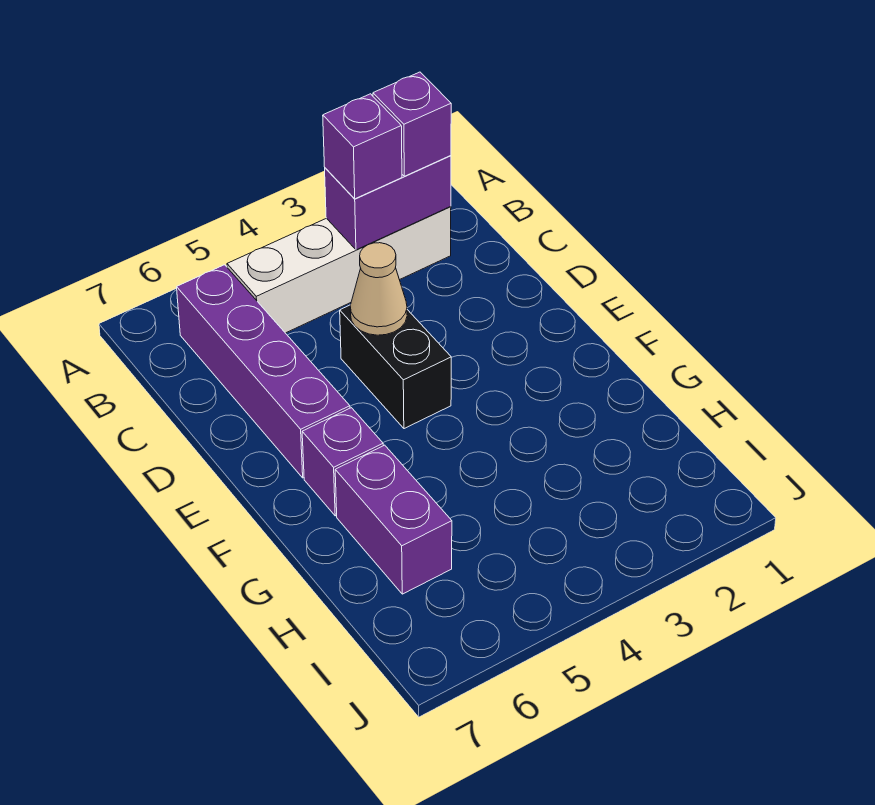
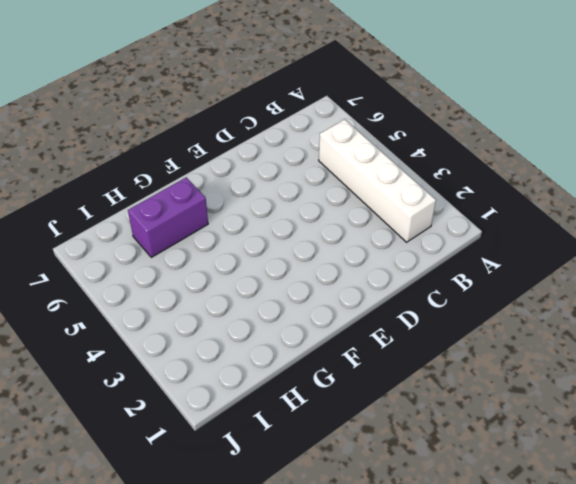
none -> purple brick B6:E6 level 1
none -> black brick D4:E4 level 1

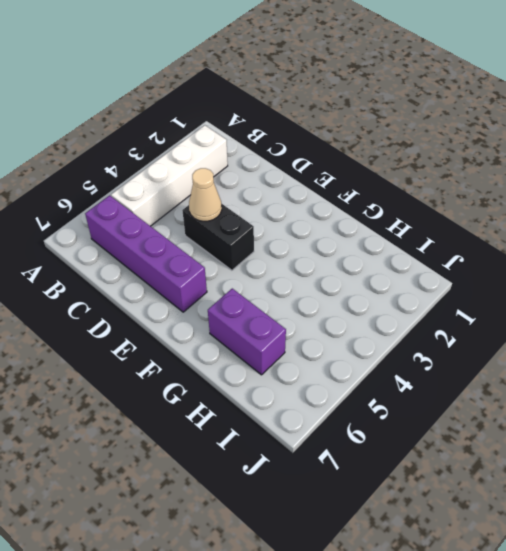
none -> purple brick F6 level 1
none -> purple brick B2:B3 level 2

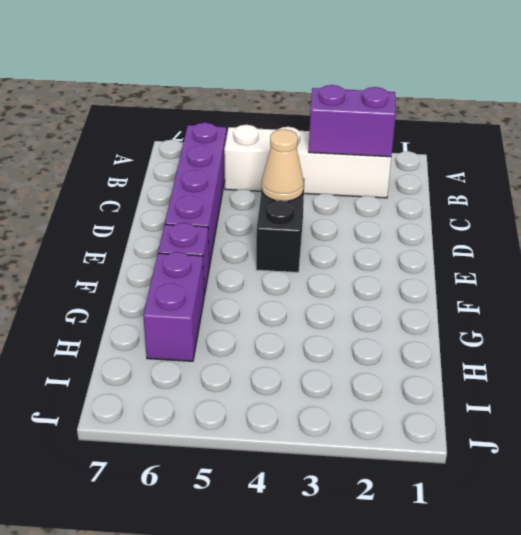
none -> purple brick B2 level 3
none -> purple brick B3 level 3

